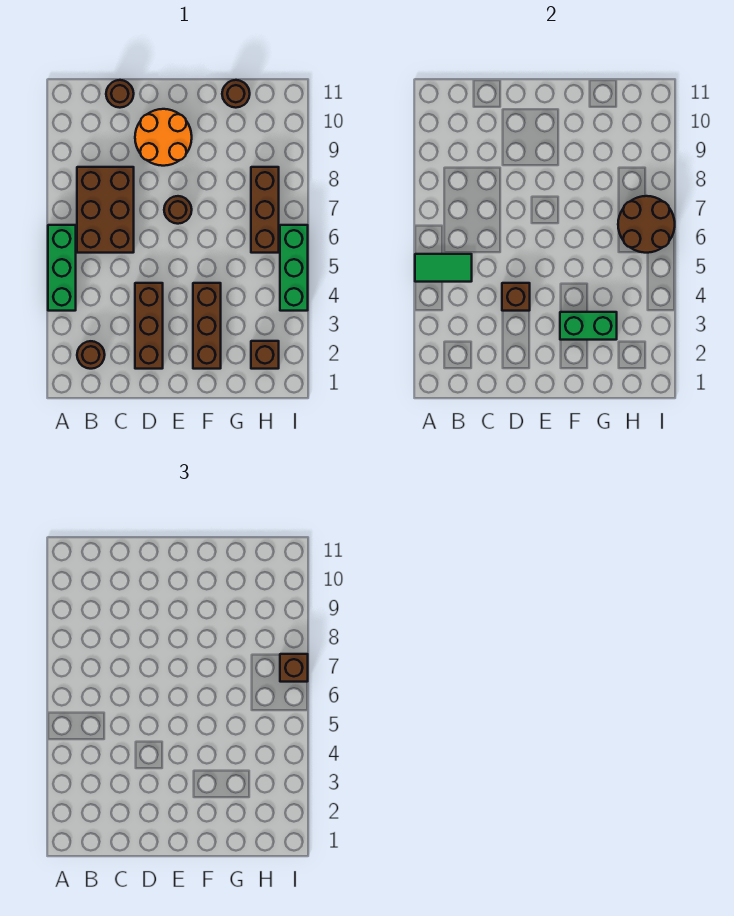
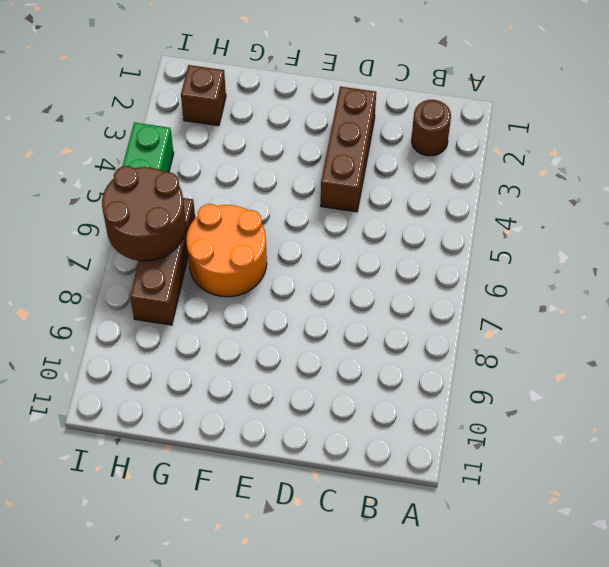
orange round brick F6:G7 level 1 -> orange round brick D9:E10 level 1
none -> green brick A4:A6 level 1
none -> brown brick B6:C8 level 1
none -> brown round brick C11 level 1

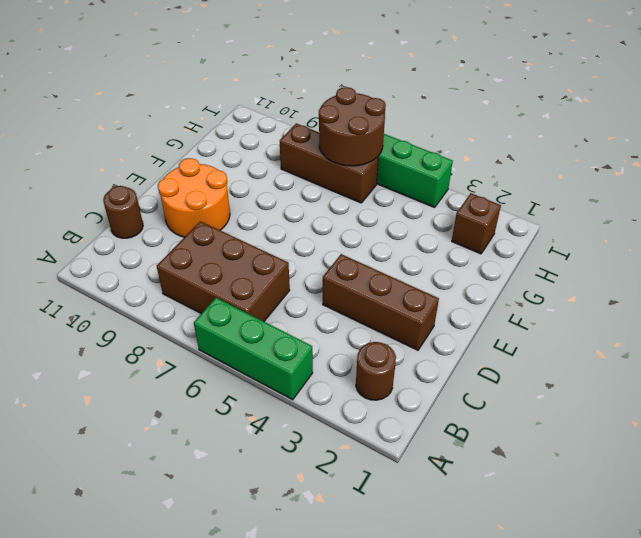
none -> brown round brick E7 level 1
none -> brown brick F2:F4 level 1
none -> brown round brick G11 level 1

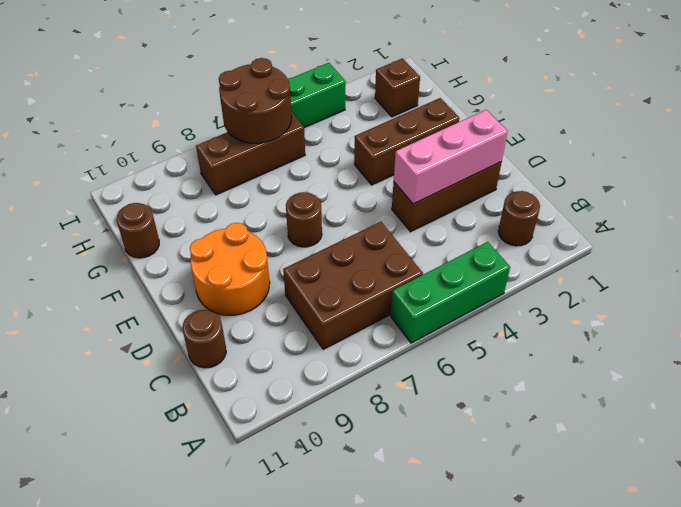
pink brick D2:D4 level 2 -> brown brick D4 level 2
none -> green tile A5:B5 level 2
none -> green brick F3:G3 level 2
none -> brown brick I7 level 3

